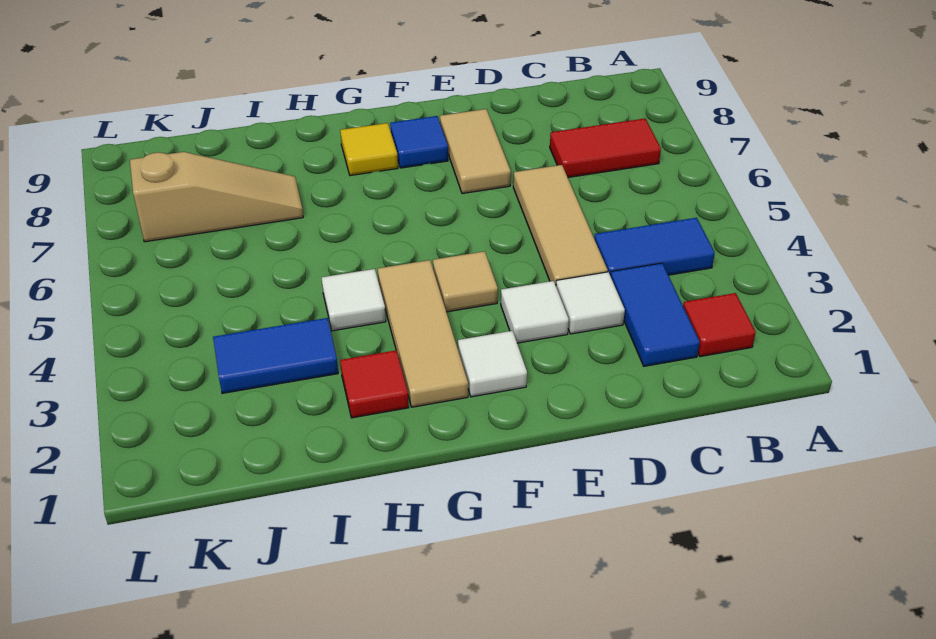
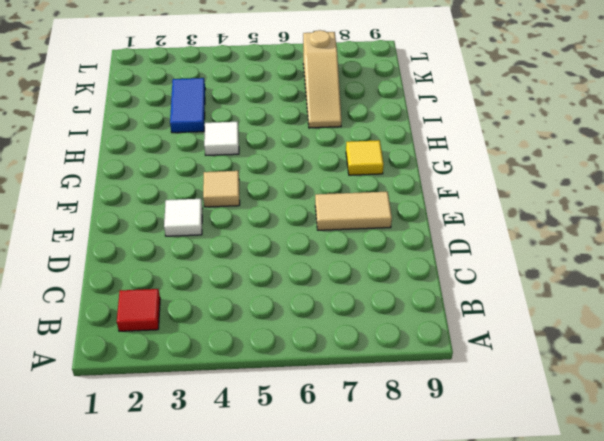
none -> blue tile B4:C4 level 1
none -> red tile B7:C7 level 1
none -> blue tile C2:C3 level 1

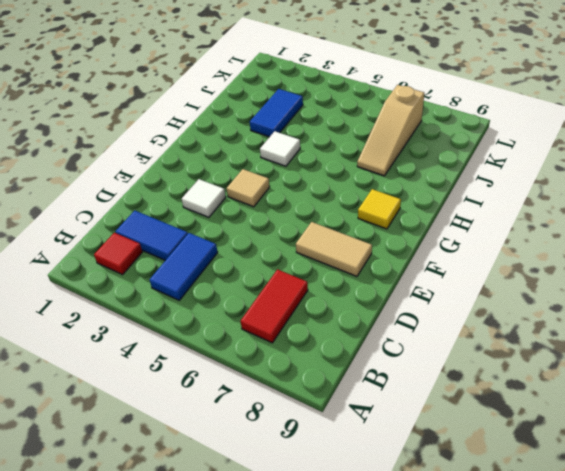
none -> white tile D3 level 1
none -> tan tile D4:D6 level 1
none -> white tile F2 level 1

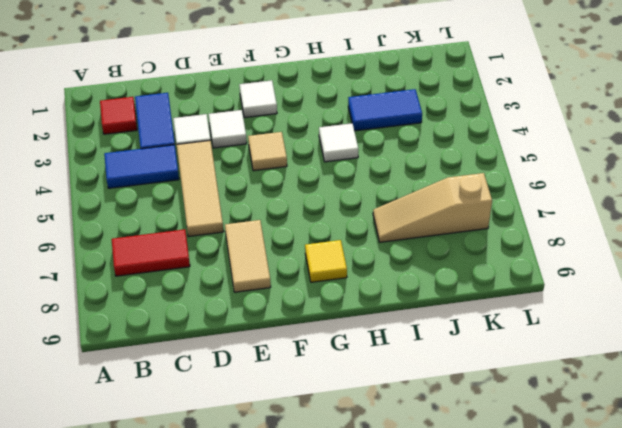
none -> blue tile F8 level 1
none -> tan tile G2:G4 level 1
none -> red tile H2 level 1

